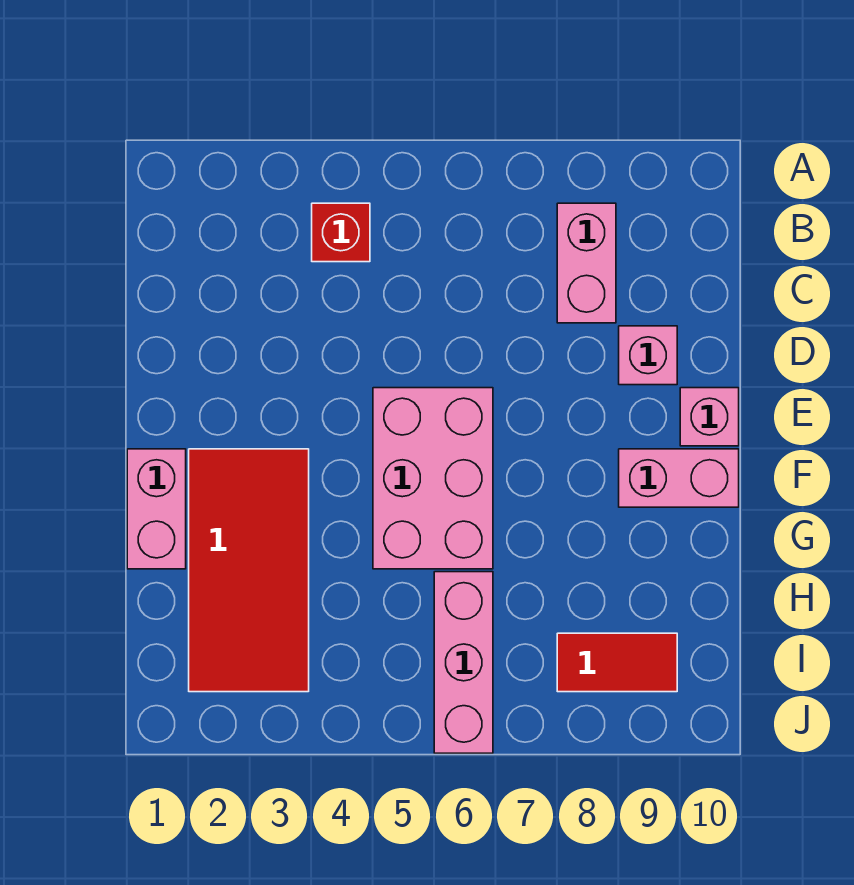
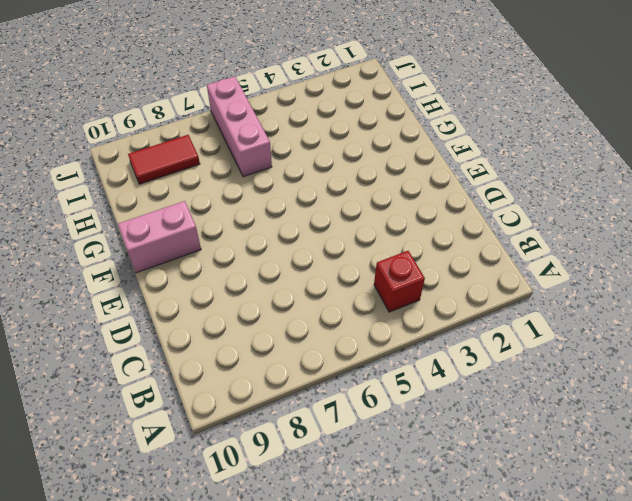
none -> pink brick B8:C8 level 1
none -> pink brick D9 level 1

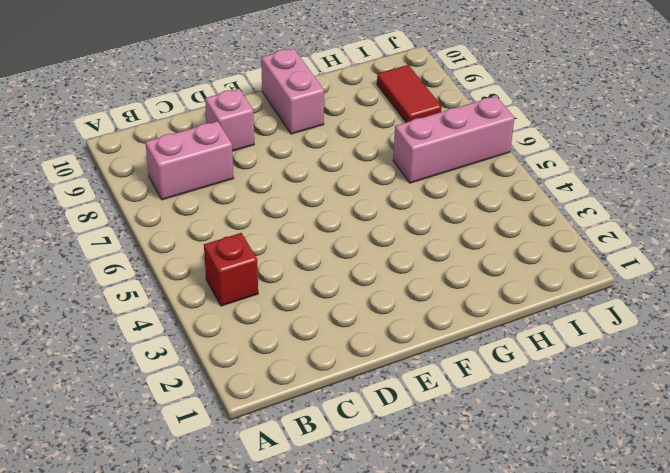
none -> pink brick E5:G6 level 1
none -> pink brick E10 level 1

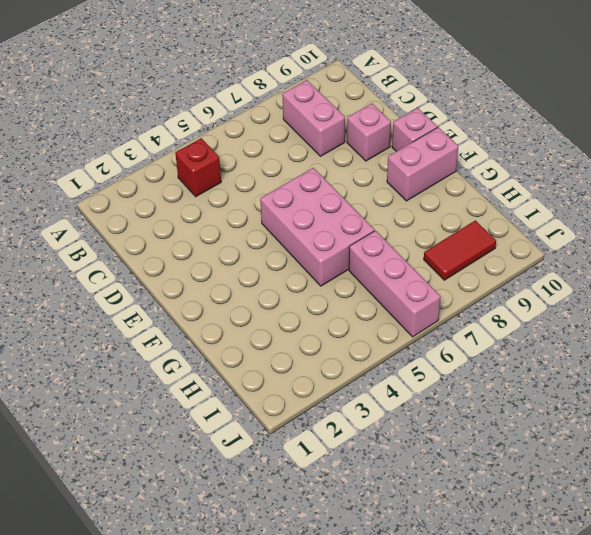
none -> pink brick F1:G1 level 1
none -> red tile F2:I3 level 1

